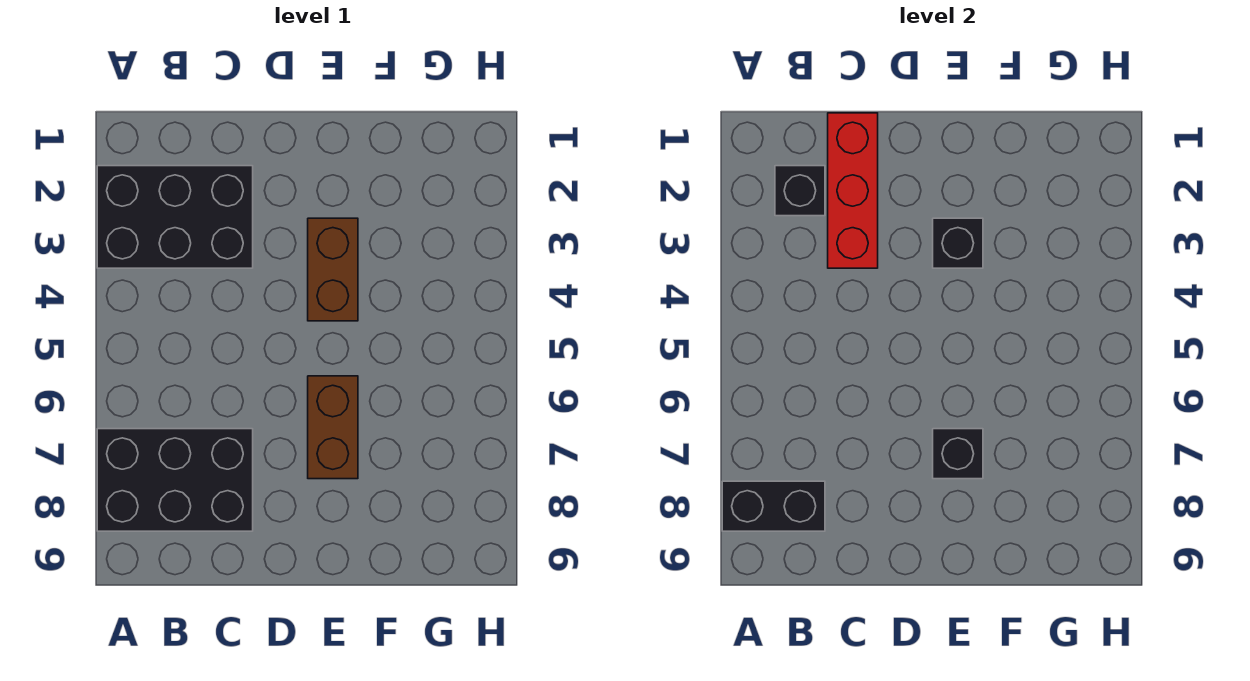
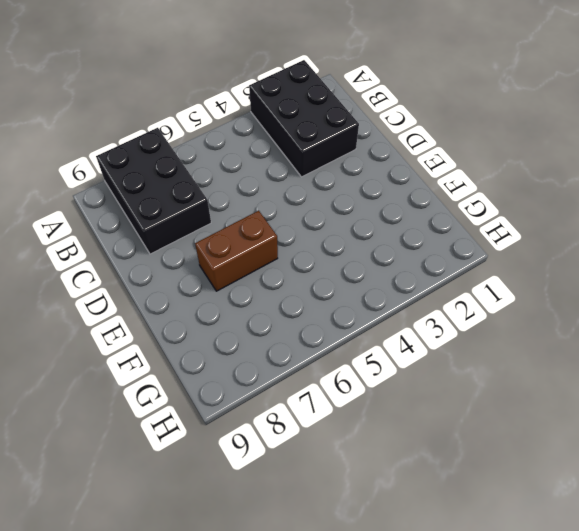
none -> brown brick E3:E4 level 1
none -> black brick A8:B8 level 2

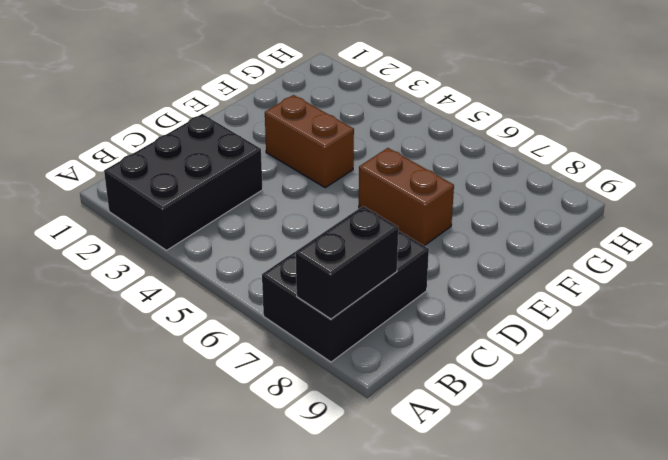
none -> black brick B2 level 2
none -> red brick C1:C3 level 2

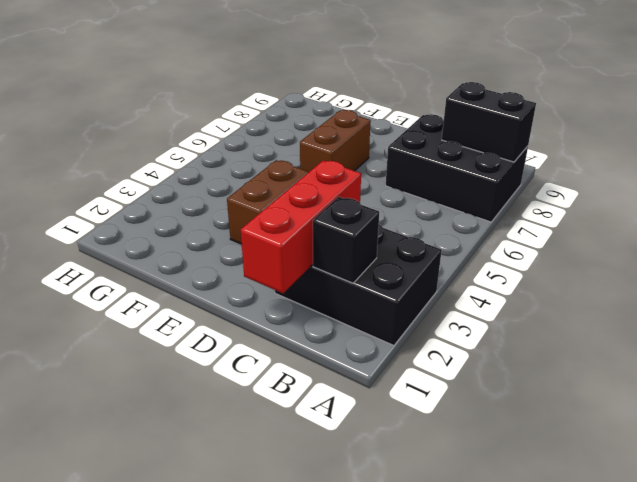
none -> black brick E3 level 2
none -> black brick E7 level 2

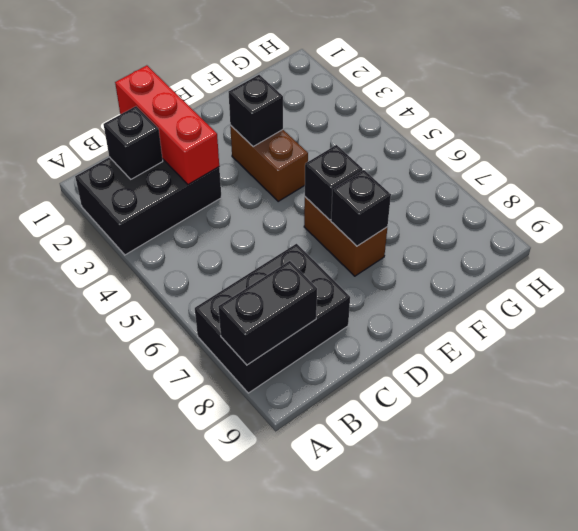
black brick E6 level 2 -> none

